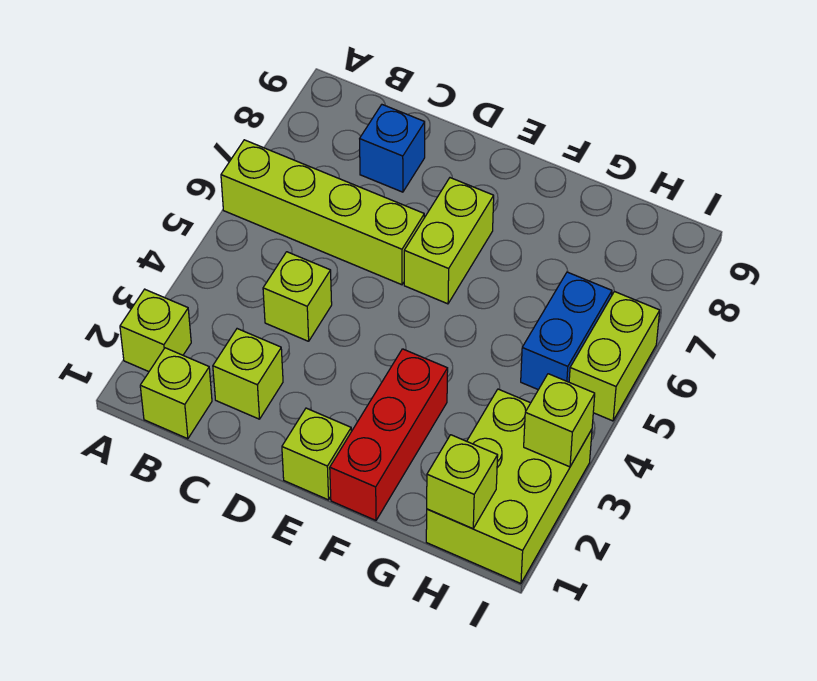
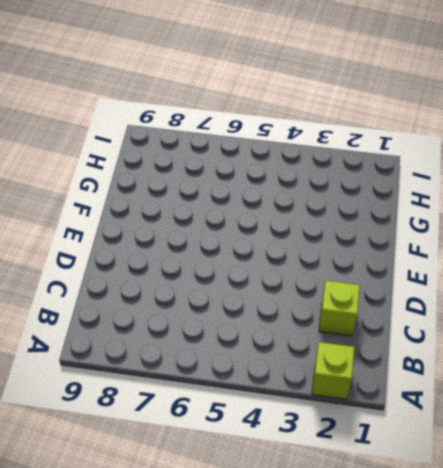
none -> lime brick A6:D6 level 1
none -> lime brick B1 level 1
none -> lime brick C4 level 1

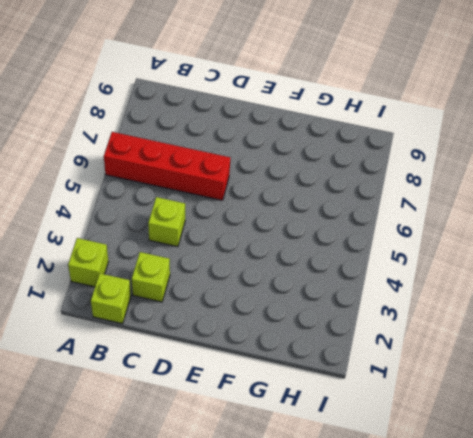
red brick A6:D6 level 1 -> lime brick A6:D6 level 1
none -> blue brick C8 level 1
none -> lime brick E1 level 1
none -> lime brick E6:E7 level 1

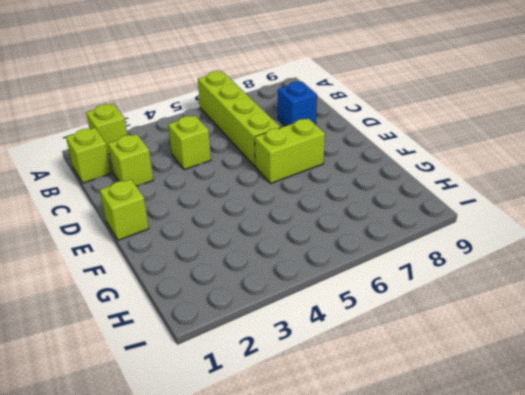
none -> red brick F1:F3 level 1
none -> lime brick H1:I3 level 1
none -> blue brick H5:H6 level 1

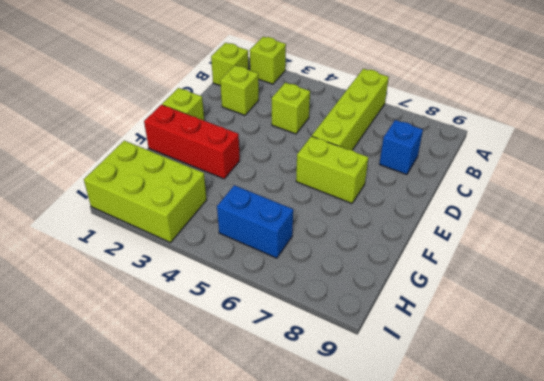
none -> lime brick I5:I6 level 1
none -> lime brick H1 level 2
none -> lime brick I3 level 2

